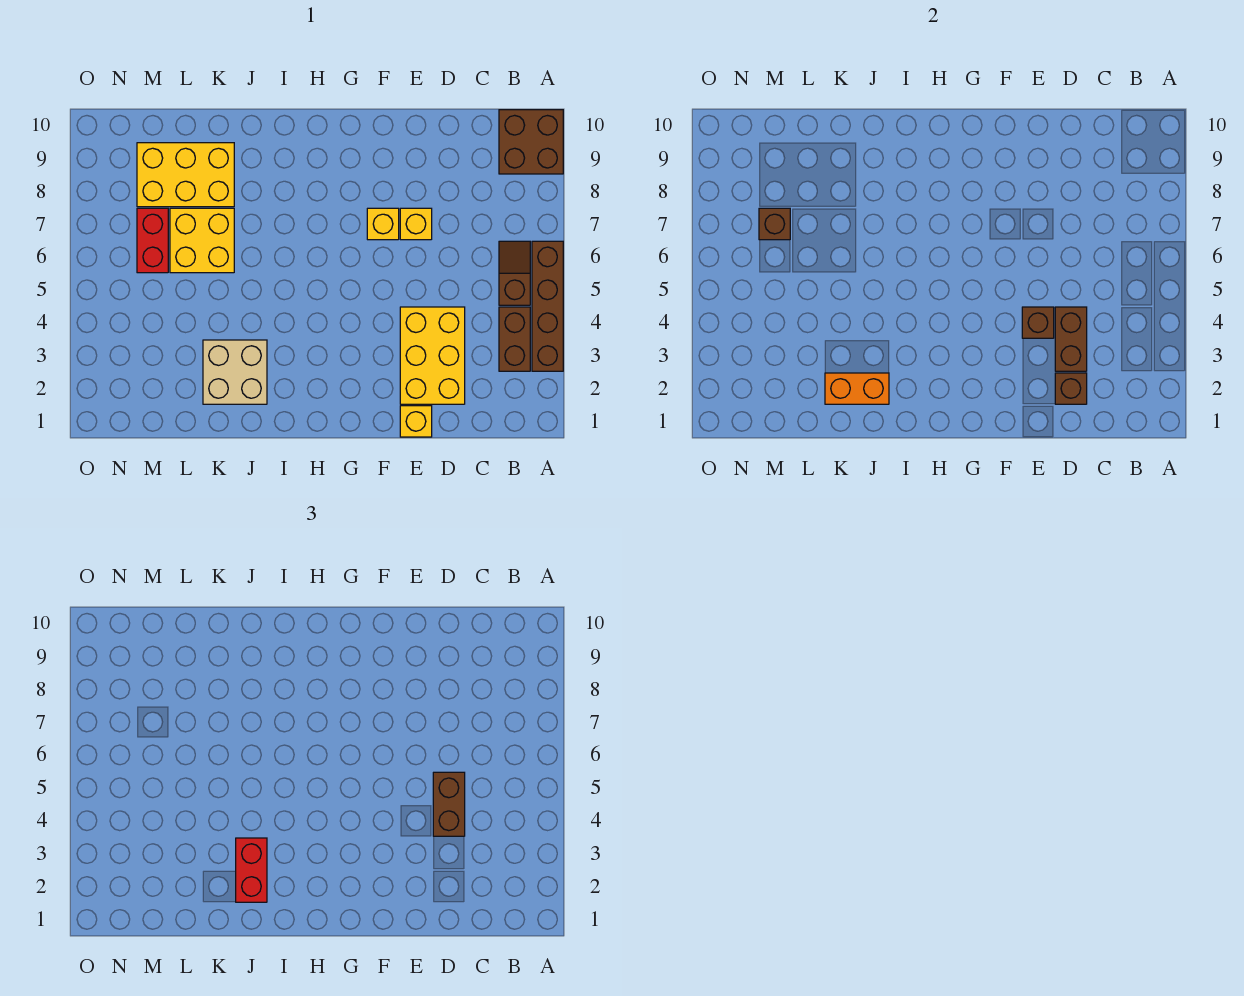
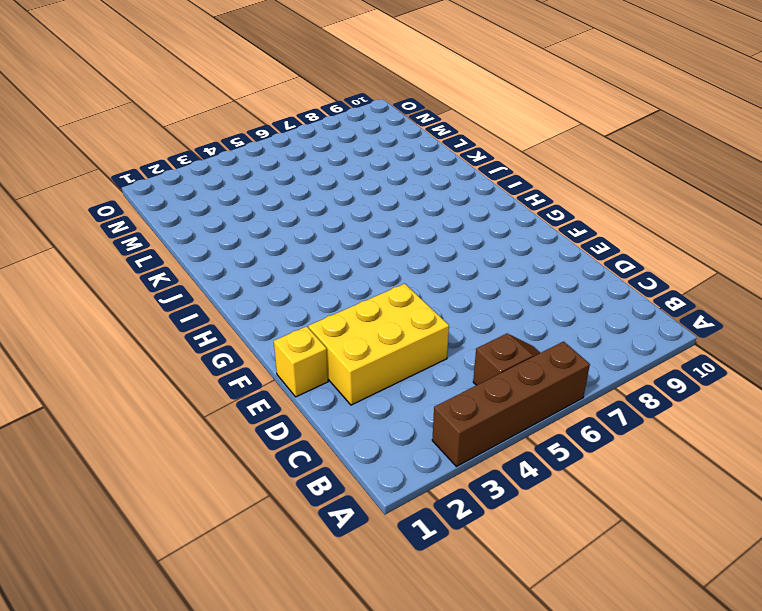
none -> brown brick A9:B10 level 1
none -> brown brick B3:B4 level 1
none -> yellow brick E7 level 1

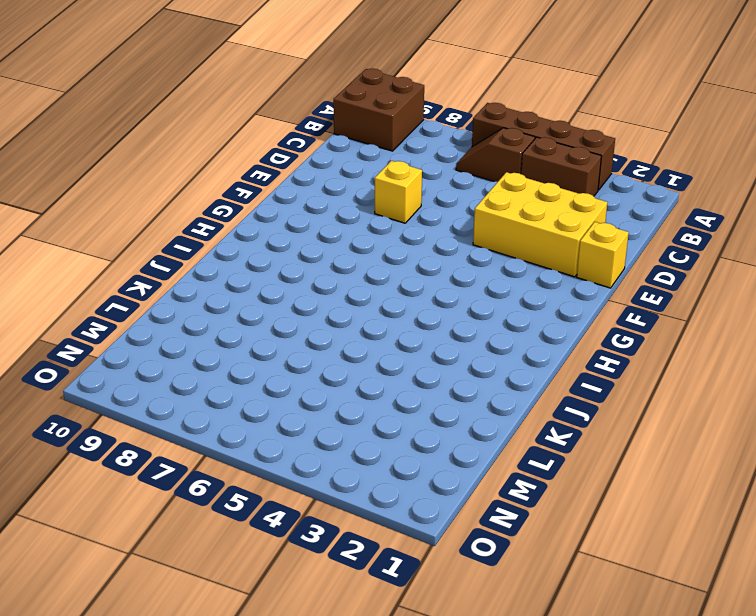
none -> yellow brick F7 level 1
none -> tan brick J2:K3 level 1
none -> yellow brick K6:L7 level 1

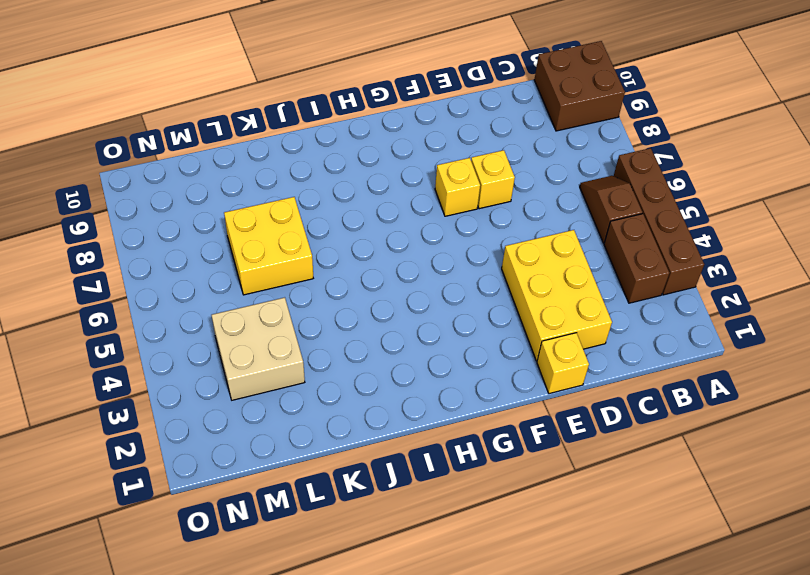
tan brick L3:M4 level 1 -> tan brick J2:K3 level 1
none -> yellow brick K8:M9 level 1
none -> red brick M6:M7 level 1
none -> brown brick D2 level 2

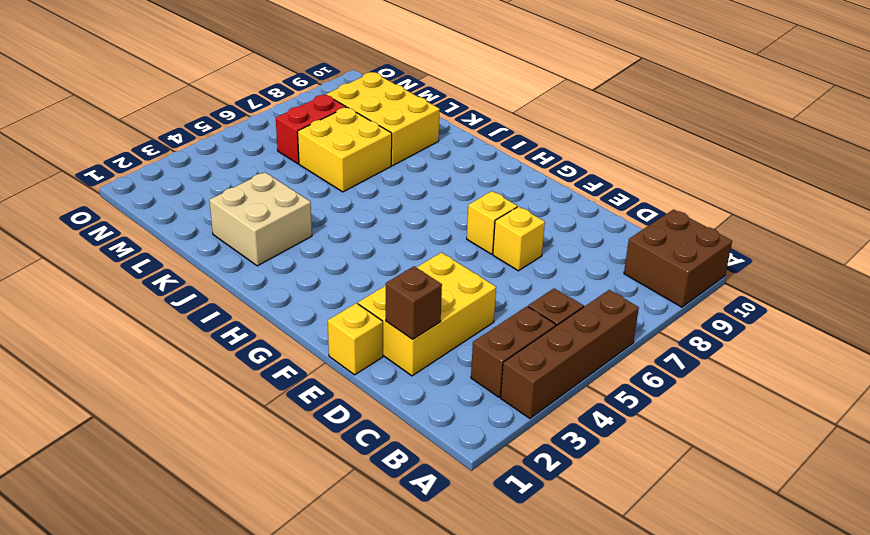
none -> brown brick D3:D4 level 2
none -> brown brick E4 level 2
none -> orange brick J2:K2 level 2

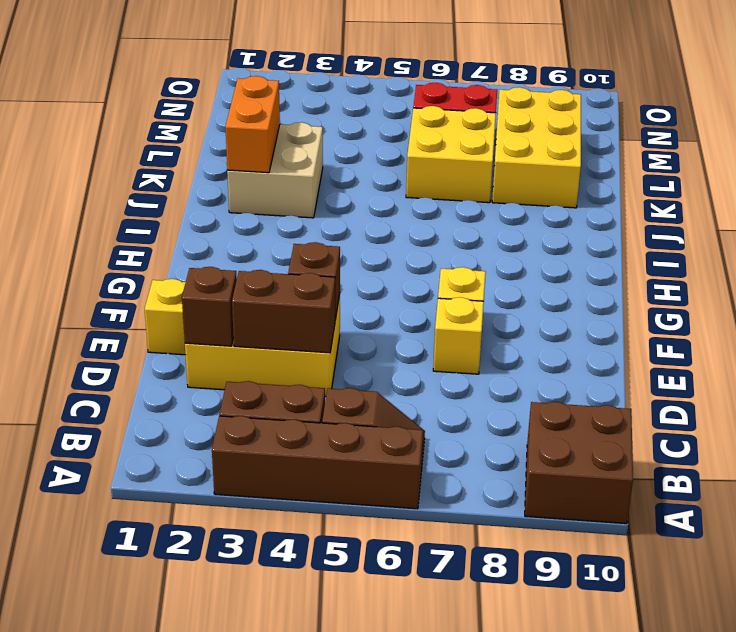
none -> brown brick M7 level 2
none -> brown brick D4:D5 level 3
none -> red brick J2:J3 level 3

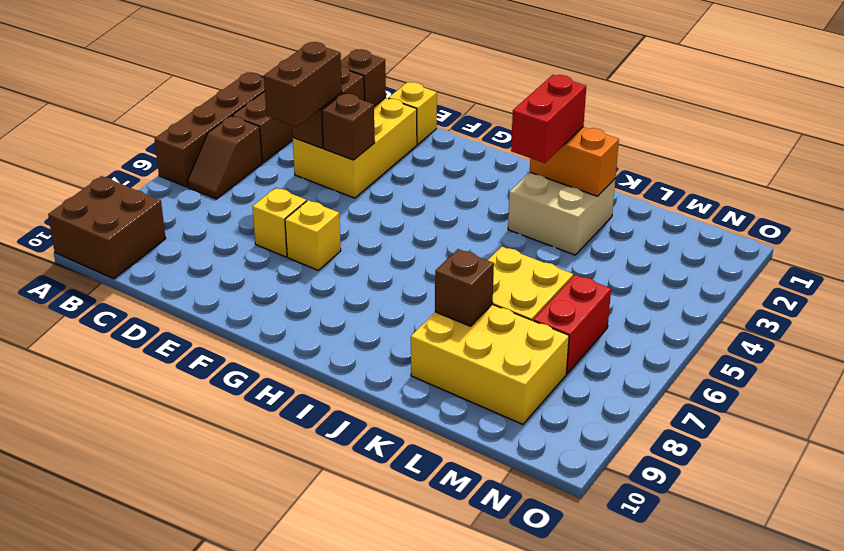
brown brick K8 level 2 -> brown brick M7 level 2

